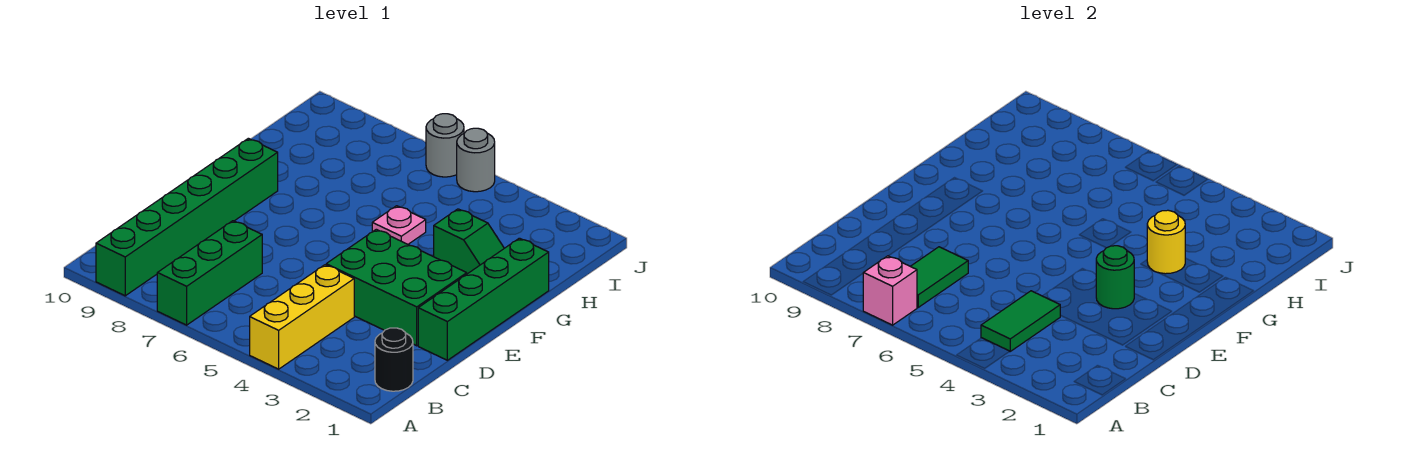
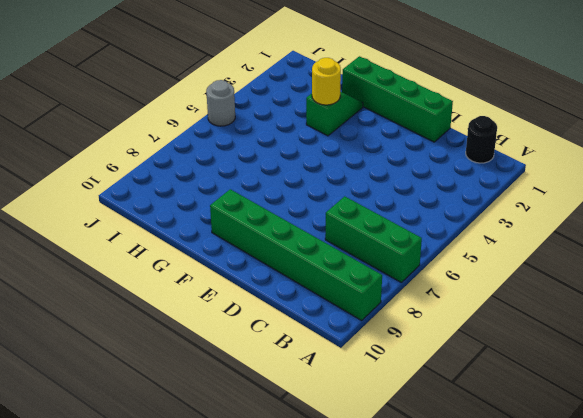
none -> yellow brick A4:C4 level 1
none -> green brick D2:E4 level 1
none -> pink plate G5 level 1

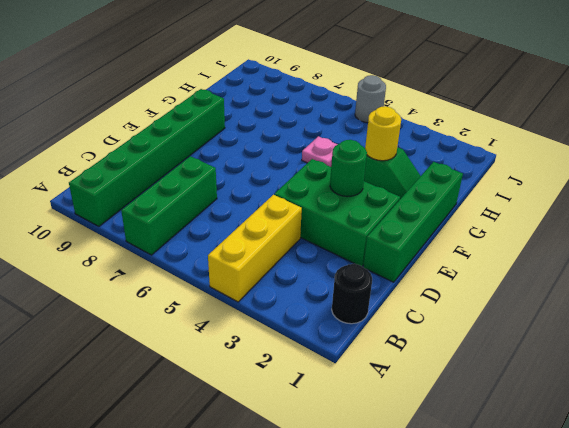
none -> grey round brick J6 level 1
none -> pink brick A7 level 2
none -> green tile B4:C4 level 2

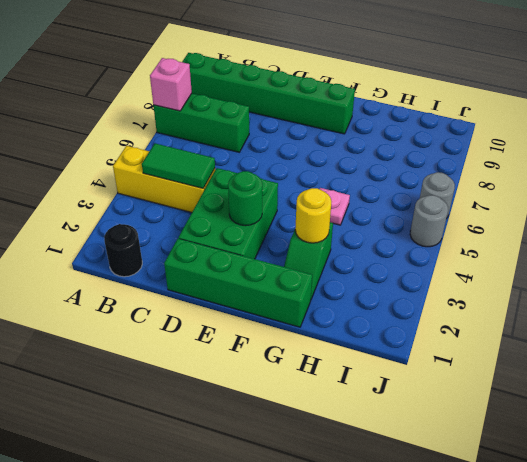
none -> green tile B7:C7 level 2

